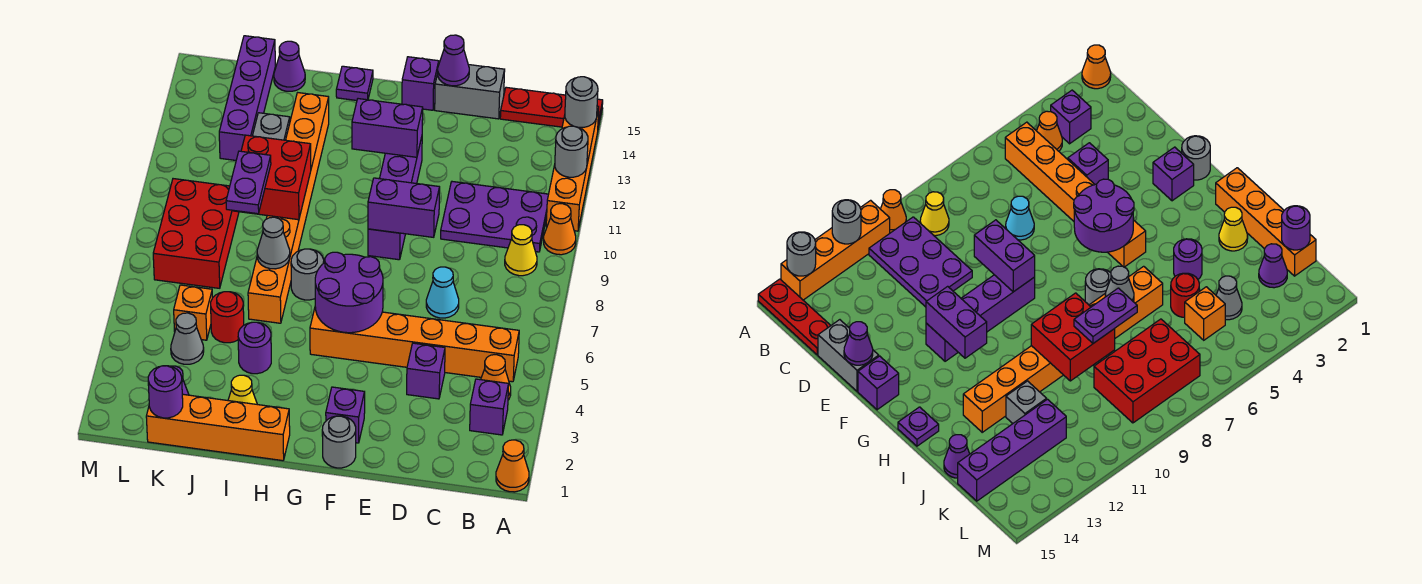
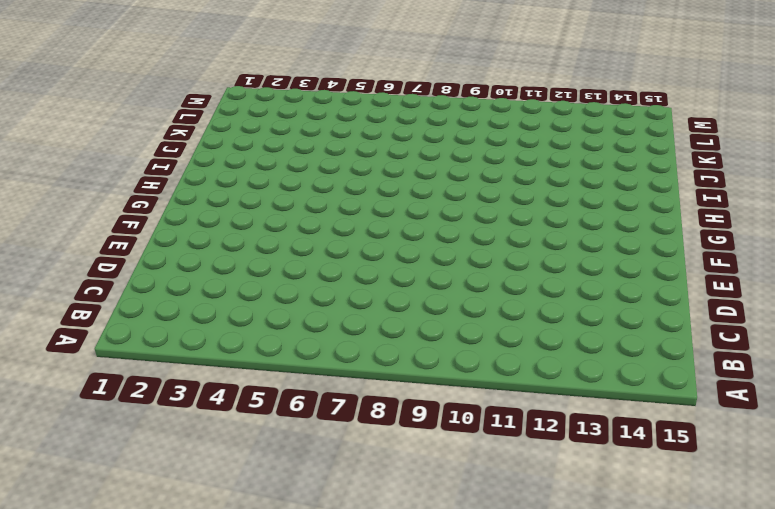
none -> orange cone A1 level 1
none -> orange cone A10 level 1
none -> orange brick A11:A14 level 1
none -> red plate A15:C15 level 1

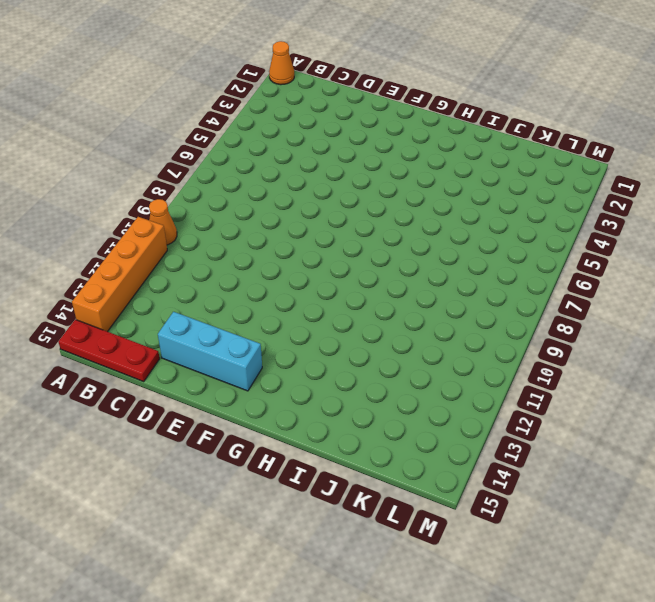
cyan brick D14:F14 level 1 -> none
none -> purple brick B3 level 1
none -> orange cone B4 level 1
none -> orange brick B5:G5 level 1
none -> yellow cone B9 level 1

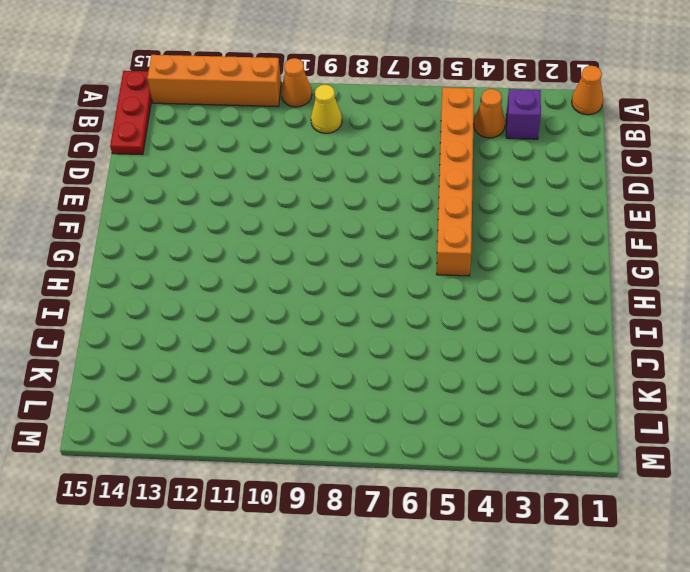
none -> purple plate B10:D11 level 1
none -> purple brick D4 level 1
none -> cyan cone D7 level 1
none -> grey brick D15:E15 level 1

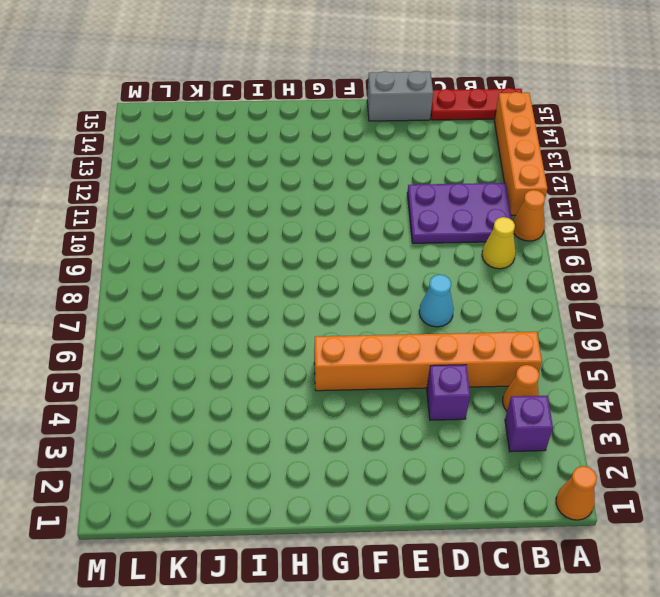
none -> grey round brick F1 level 1
none -> purple brick F2 level 1
none -> purple brick F9:F12 level 1
none -> purple brick F15 level 1

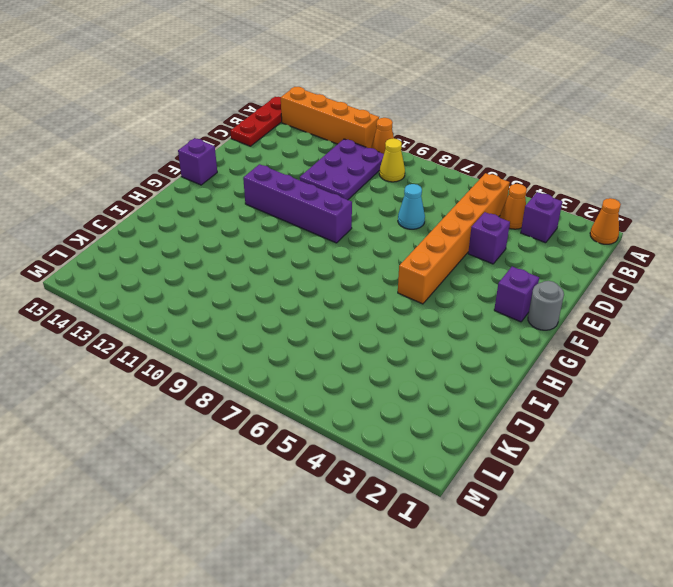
none -> grey brick D15:E15 level 1
none -> orange brick H1:K1 level 1
none -> grey round brick H7 level 1
none -> purple plate H15 level 1

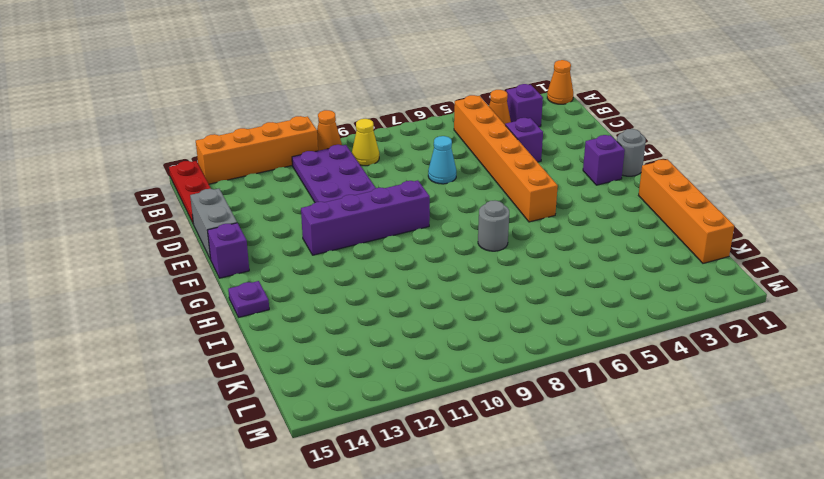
none -> yellow cone I2 level 1
none -> purple round brick I4 level 1
none -> orange brick I6:I13 level 1
none -> red round brick J5 level 1

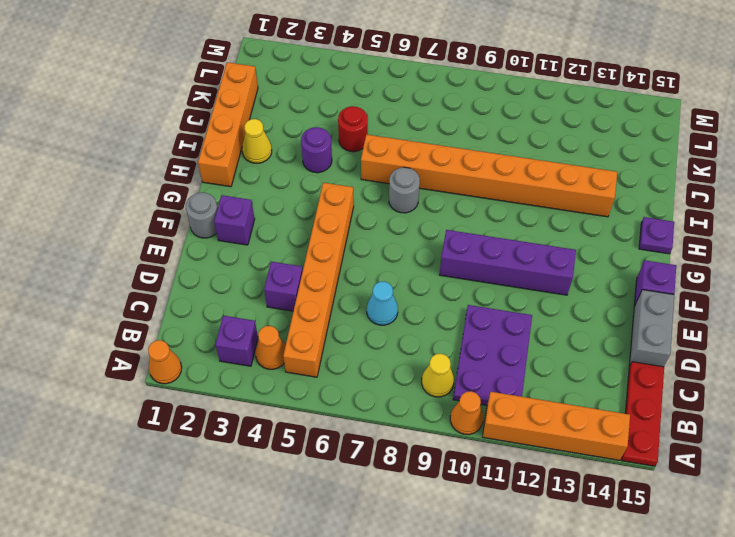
none -> grey brick J12 level 1
none -> purple cone J15 level 1
none -> purple cone K2 level 1
none -> grey cone K4 level 1

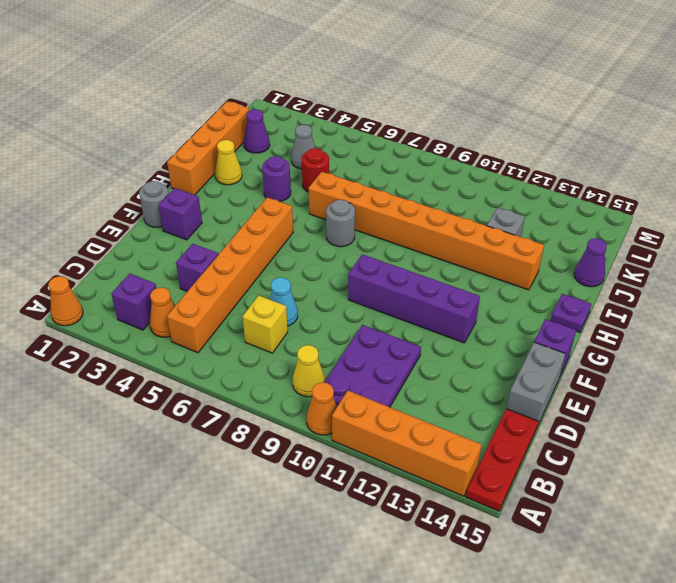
yellow brick C7 level 1 -> none
none -> orange brick K5 level 1
none -> red brick K7:L9 level 1
none -> purple brick K12:K15 level 1
none -> grey round brick A12 level 2

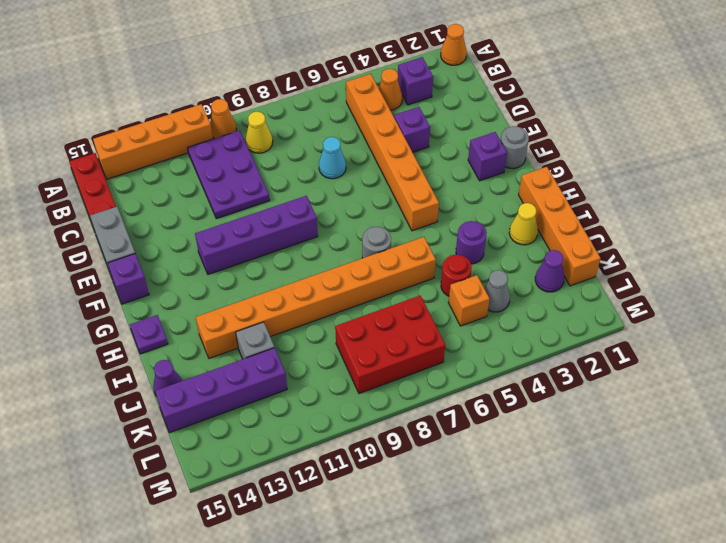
none -> grey round brick A12 level 2
none -> grey round brick A14 level 2
none -> purple brick E9:F9 level 2
none -> purple cone E15 level 2

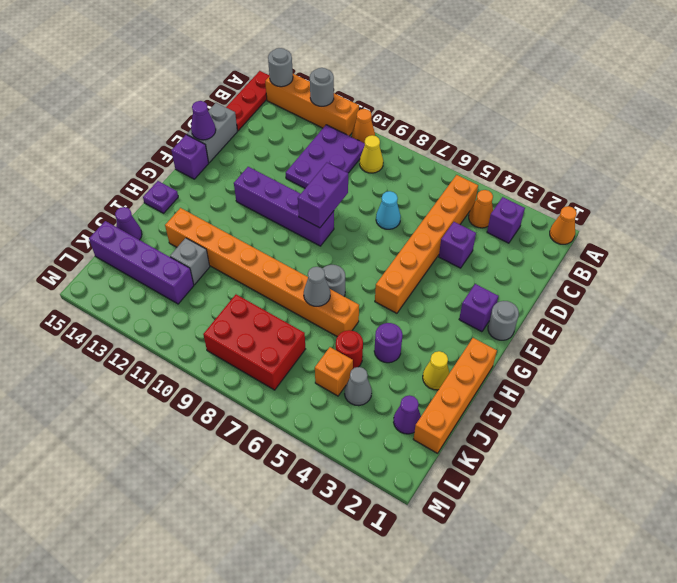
none -> purple round brick F5:G6 level 2
none -> purple brick F12:G12 level 2
none -> red brick I9:J10 level 2
none -> purple round brick K1 level 2

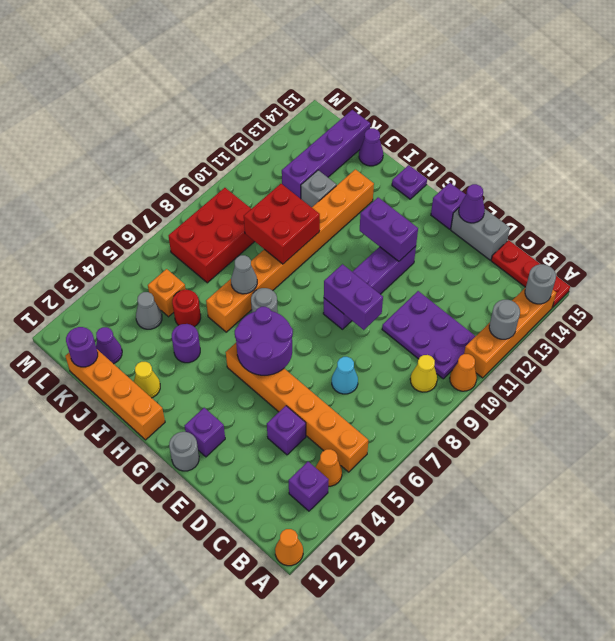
none -> purple plate J8:J9 level 3

